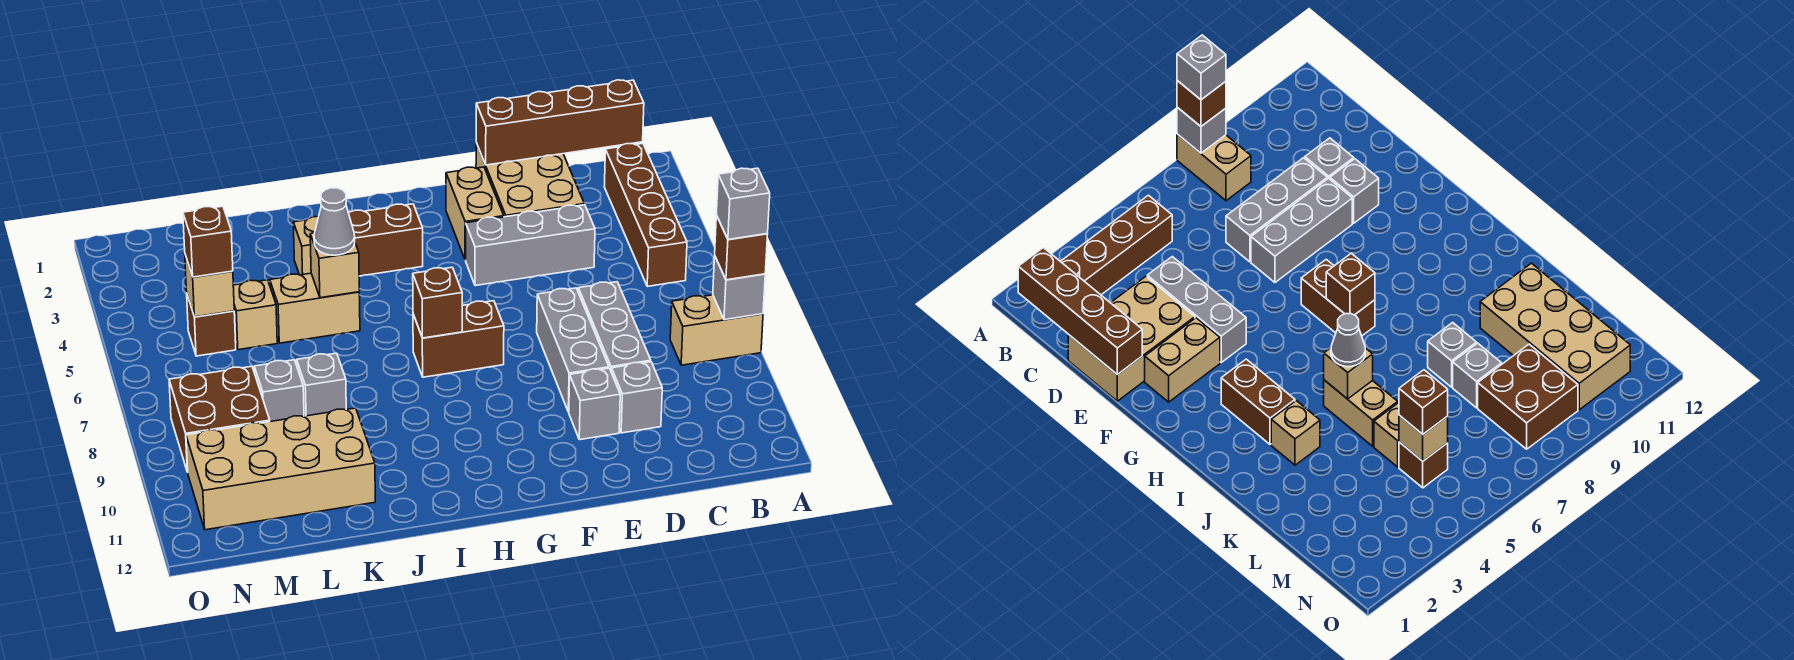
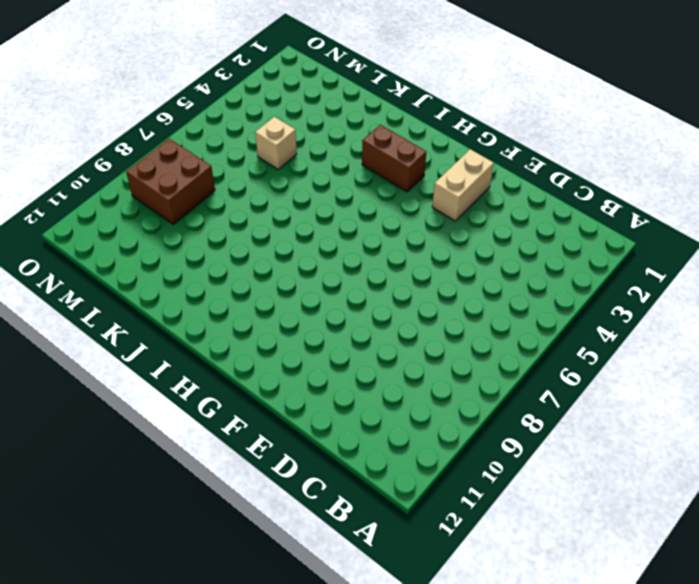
none -> tan brick A8:B8 level 1
none -> brown brick B2:B5 level 1
none -> tan brick D1:E3 level 1

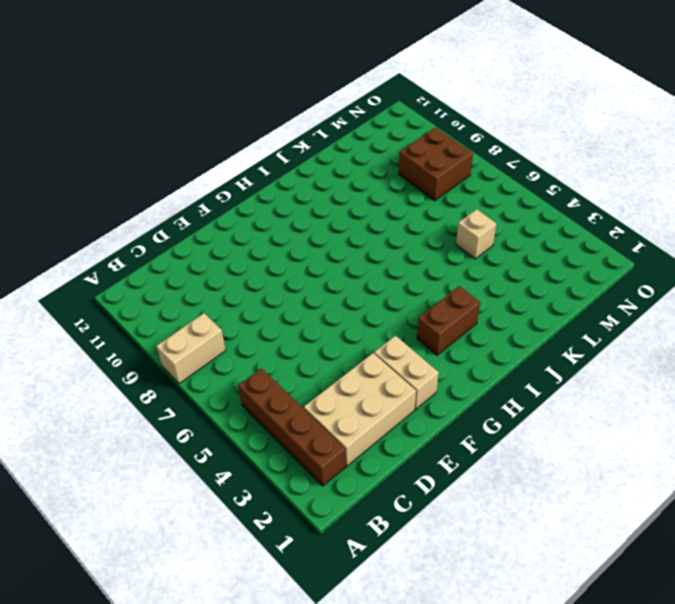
tan brick C2:E3 level 1 -> tan brick D1:E3 level 1
none -> grey brick D4:F4 level 1
none -> grey brick D7:D9 level 1
none -> grey brick D10 level 1

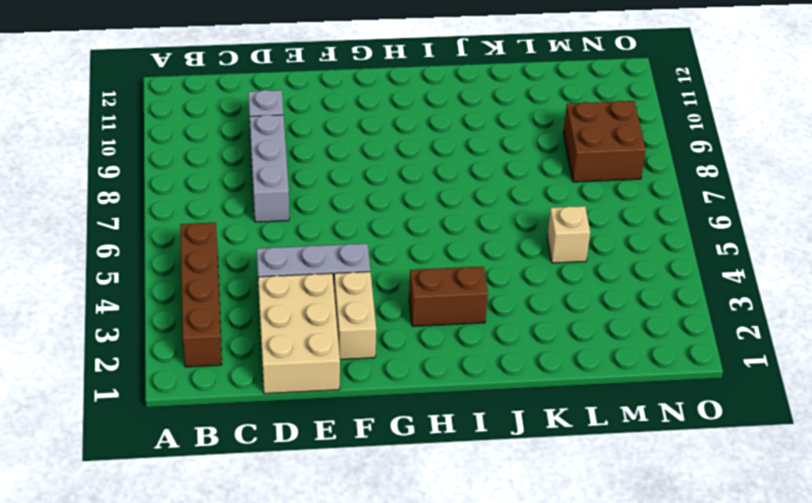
none -> tan brick A8:B8 level 1
none -> grey brick E7:E9 level 1
none -> grey brick E10 level 1

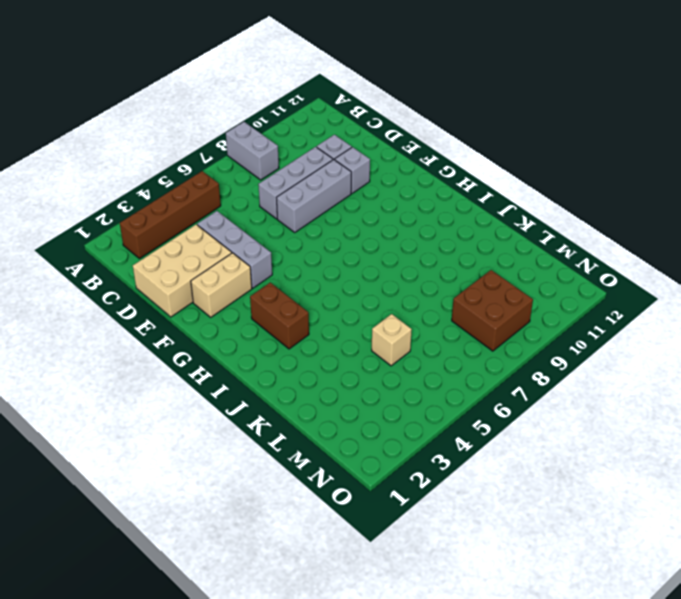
grey brick A8:B8 level 1 -> tan brick A8:B8 level 1
none -> brown brick G7:H7 level 1
none -> tan brick J3 level 1
none -> tan brick J5:K5 level 1

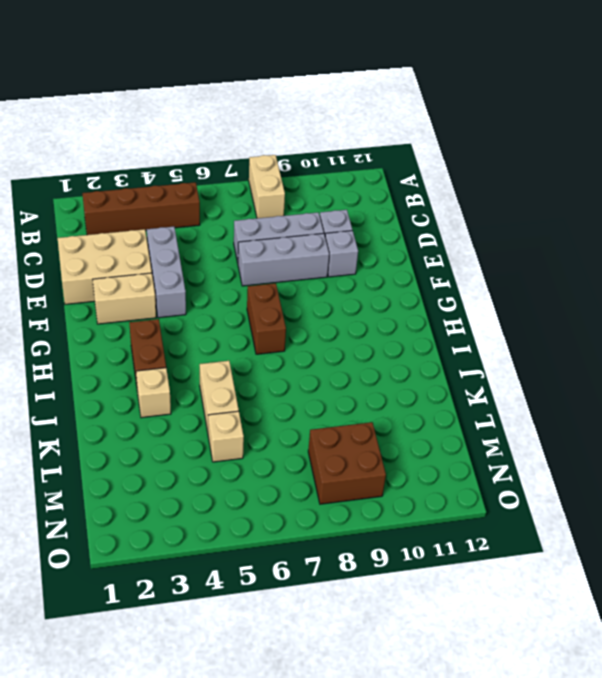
none -> grey brick K8 level 1
none -> tan brick K10:N11 level 1
none -> grey brick L8 level 1

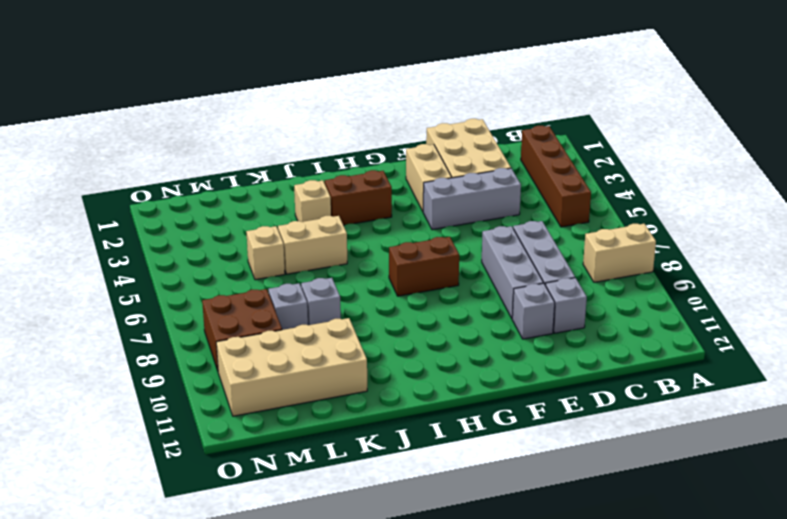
none -> brown brick M5 level 1
none -> grey brick A8 level 2
none -> brown brick B1:E1 level 2

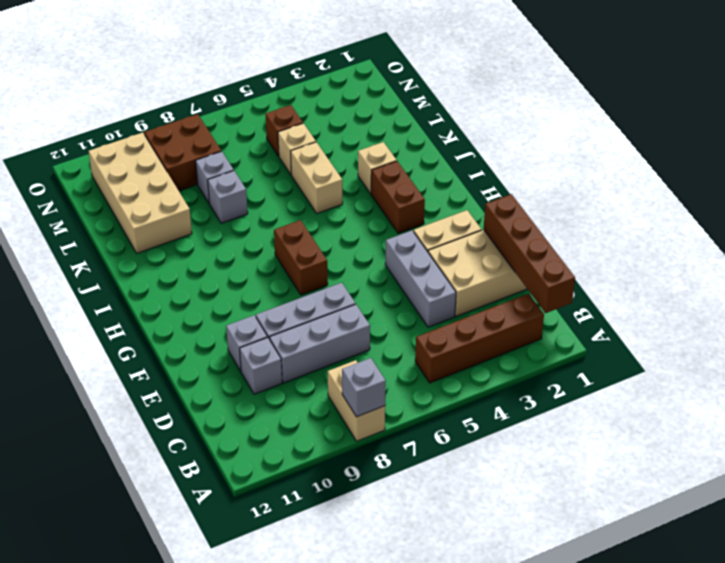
none -> brown brick H7 level 2
none -> tan brick J5 level 2
none -> tan brick M5 level 2

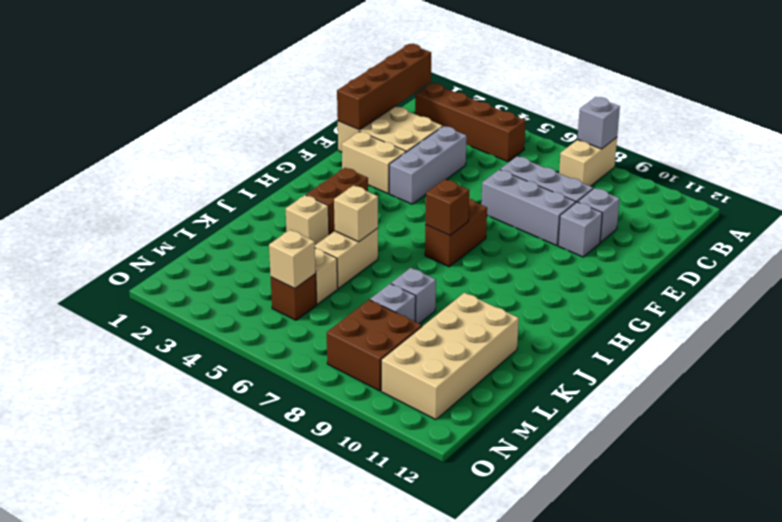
none -> brown brick A8 level 3
none -> grey cone J5 level 3
none -> brown brick M5 level 3

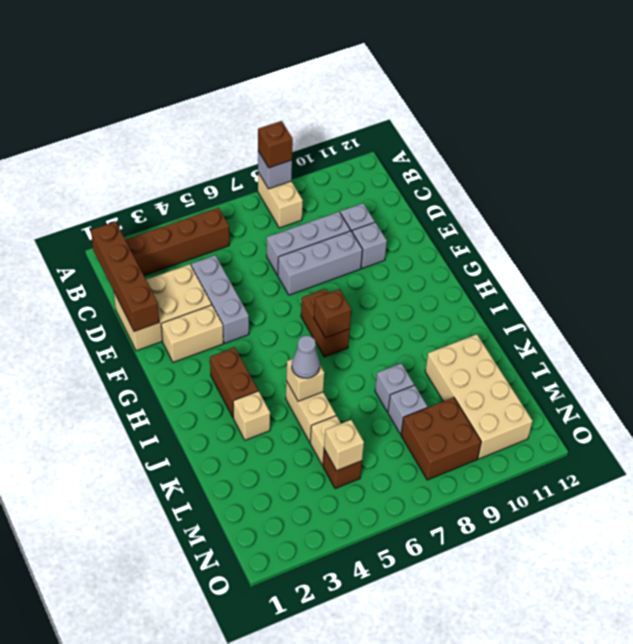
none -> brown brick M5 level 3
none -> grey brick A8 level 4

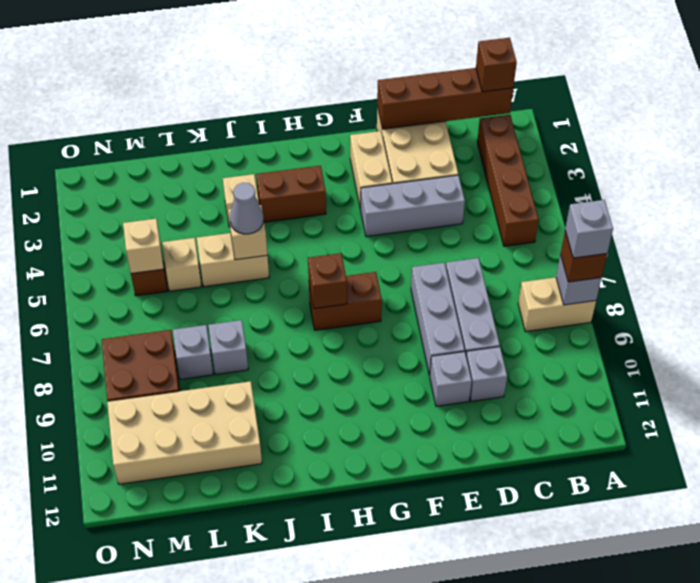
brown brick B1 level 3 -> brown brick M5 level 3

